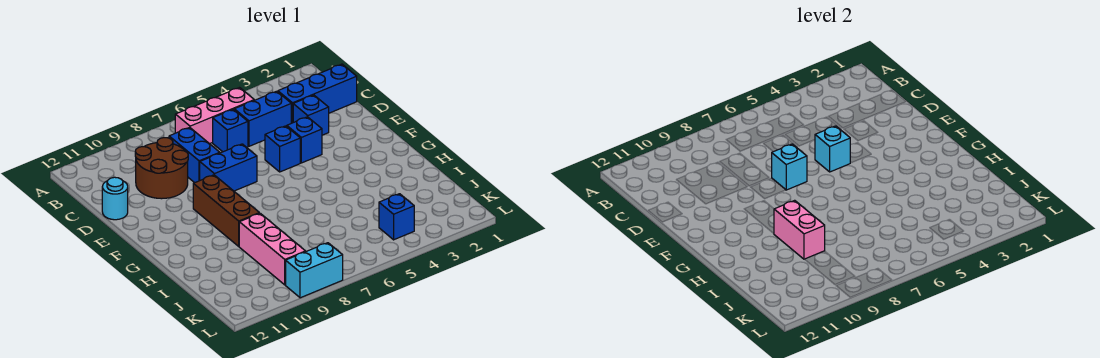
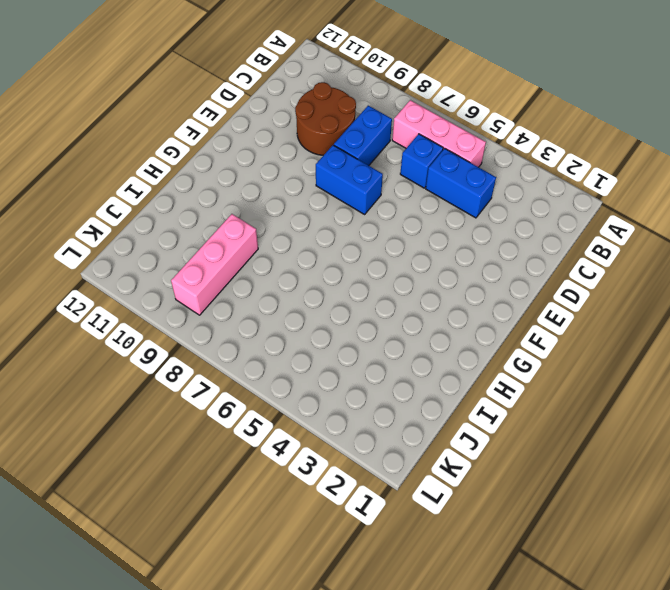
none -> blue brick C1:C3 level 1
none -> blue brick D3 level 1
none -> cyan round brick D12 level 1

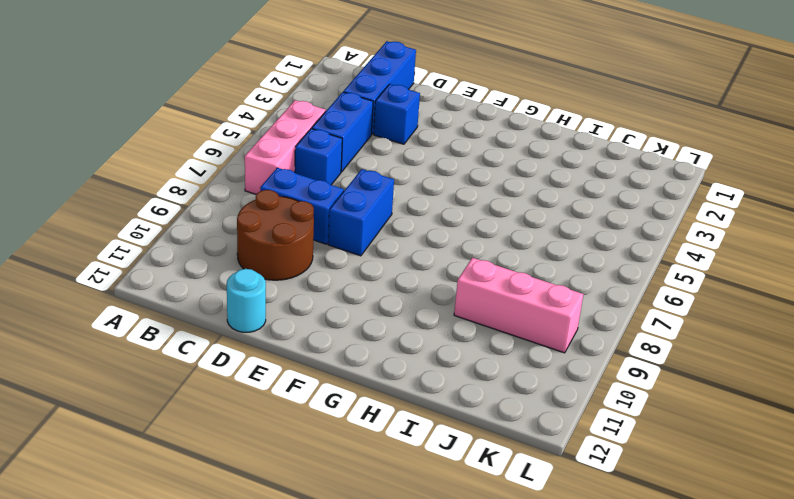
none -> blue brick E4 level 1
none -> blue brick E5 level 1
none -> brown brick F9:H9 level 1

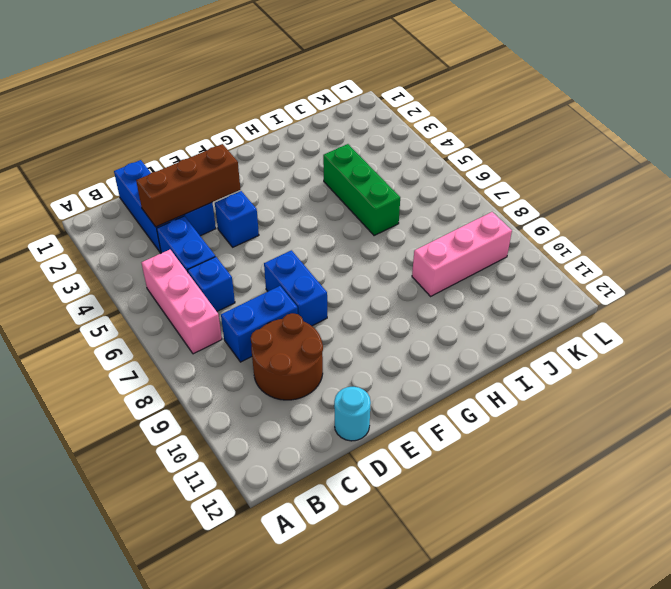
brown brick C3:E3 level 2 -> brown brick F9:H9 level 1
green brick I4:I6 level 1 -> none
none -> blue brick E5 level 1
none -> blue brick K4 level 1
none -> cyan brick L8:L9 level 1

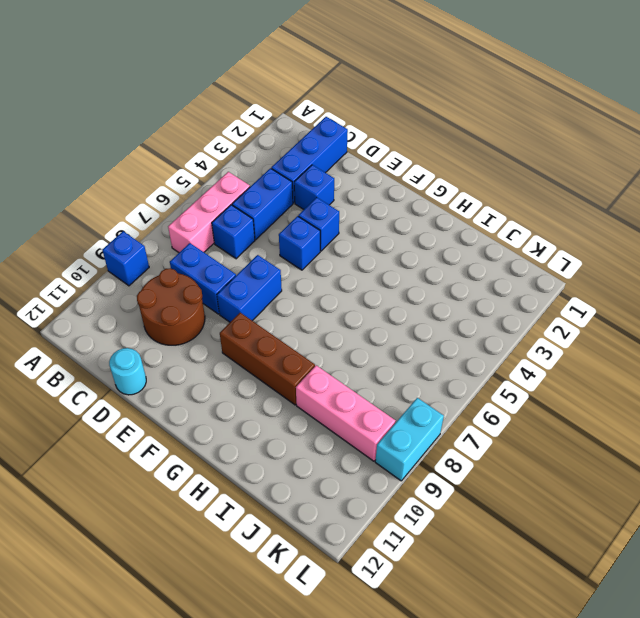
blue brick A9 level 1 -> blue brick K4 level 1
none -> cyan brick E5 level 2
none -> cyan brick E7 level 2
none -> pink brick H9:I9 level 2

